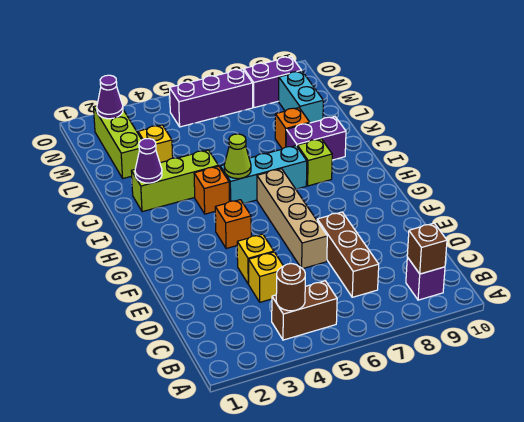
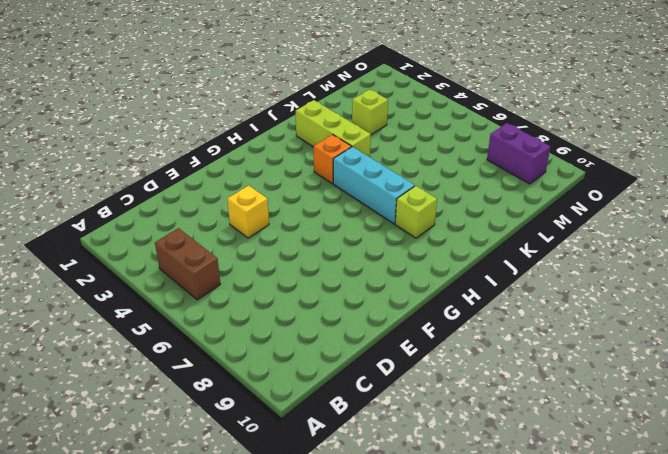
lime brick L3 level 1 -> yellow brick L3 level 1
none -> purple brick B9 level 1
none -> brown brick C7:E7 level 1
none -> yellow brick D4 level 1

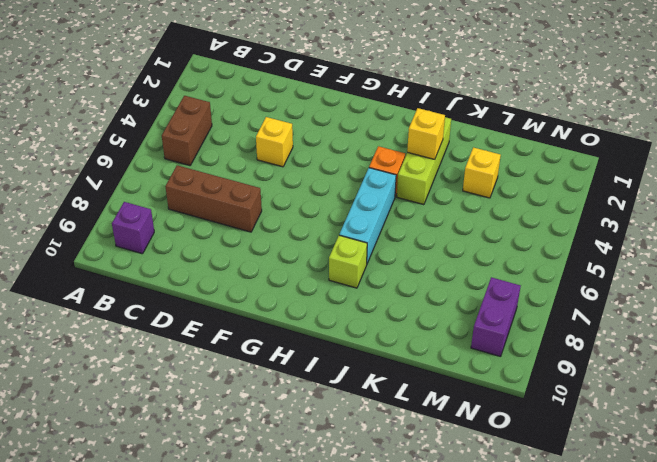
yellow brick J3 level 2 -> yellow brick D4 level 1
none -> tan brick E6:H6 level 1
none -> orange brick G4 level 1
none -> purple brick J8:J9 level 1

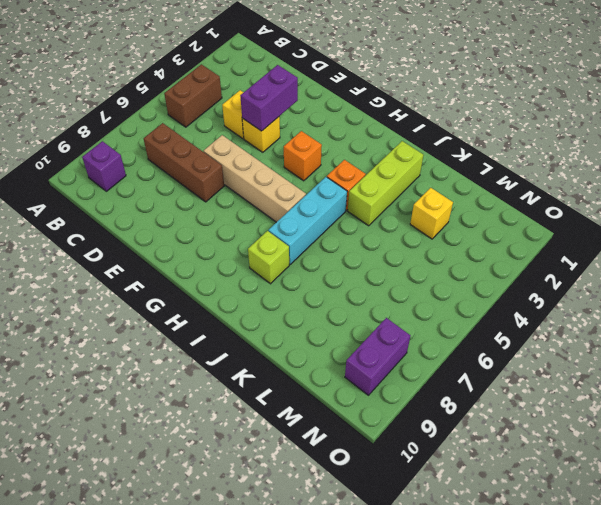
purple brick E3:E4 level 2 -> purple brick J8:J9 level 1
none -> orange brick K8 level 1
none -> lime brick L2:N2 level 1
none -> cyan brick L9:M9 level 1

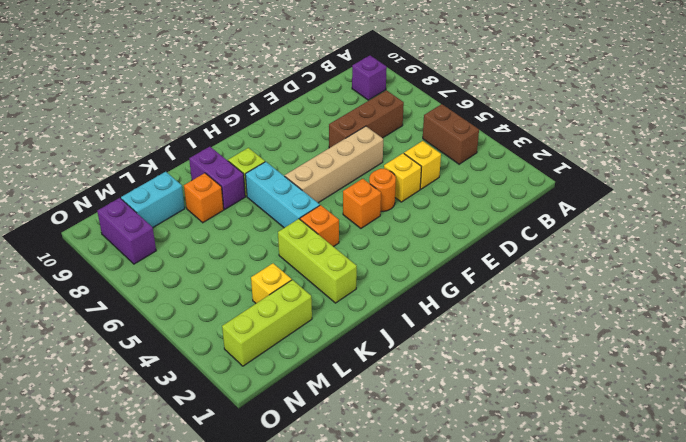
orange round brick F4 level 1 -> none
none -> purple brick N5:N7 level 1
none -> brown round brick B4 level 2
none -> brown brick B9 level 2

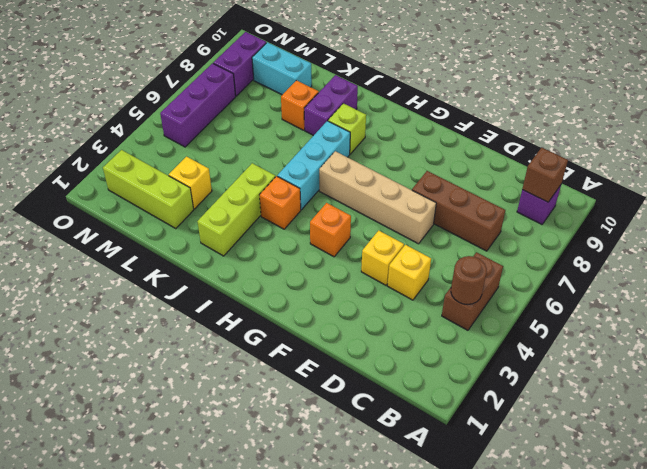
none -> lime cone I5 level 2
none -> purple cone J2 level 2
none -> purple cone N2 level 2

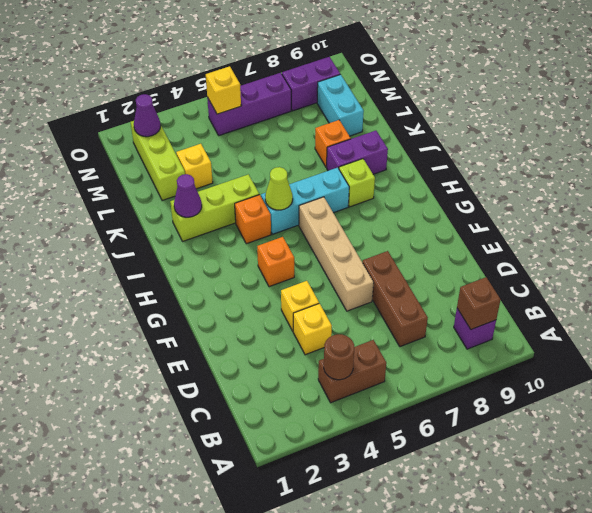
yellow brick N5 level 2 -> none

